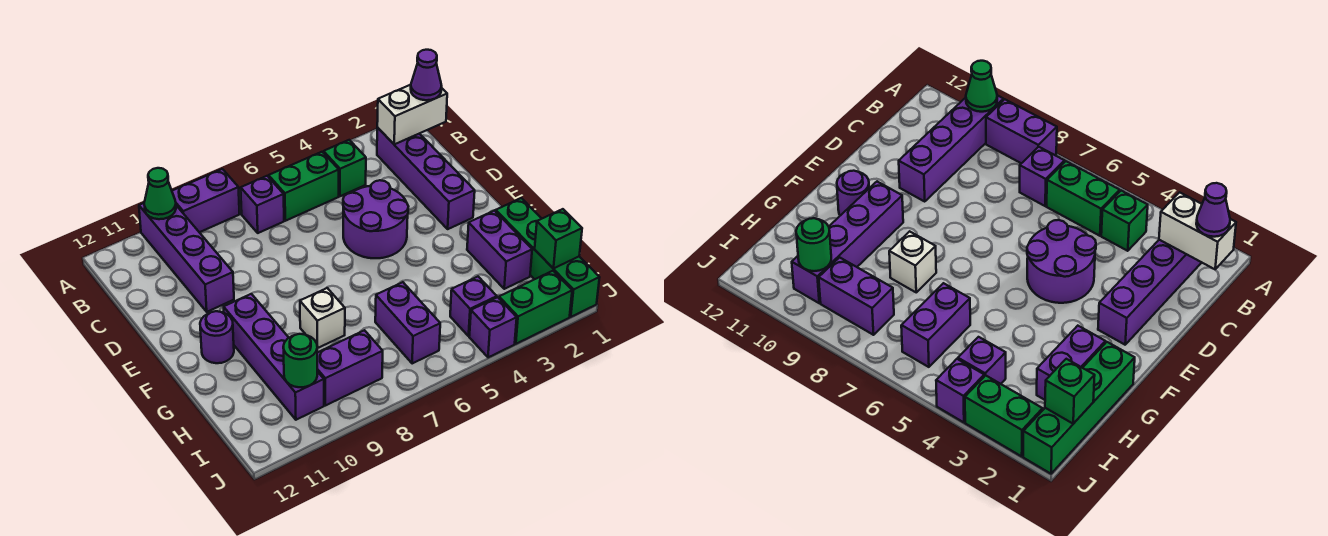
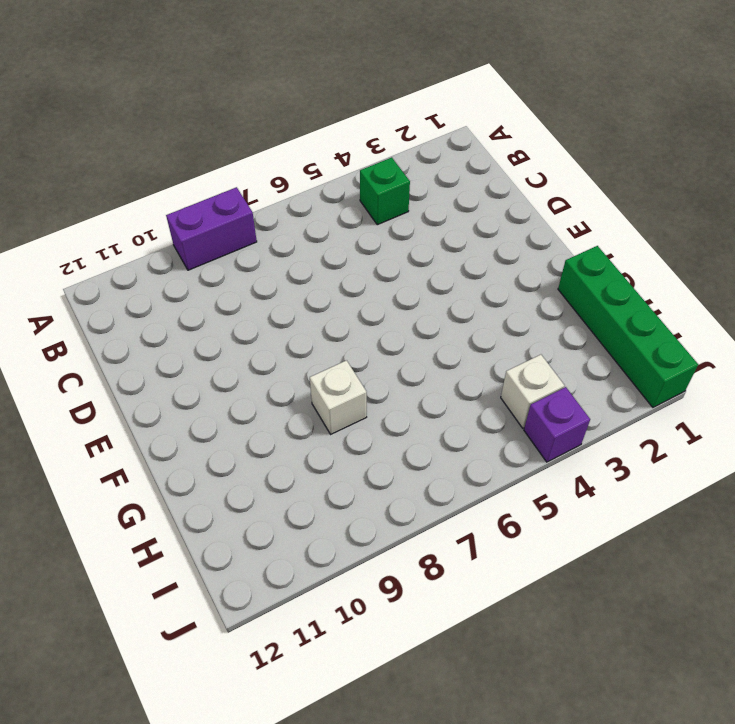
white brick I4 level 1 -> purple brick I4 level 1
none -> purple brick A10:D10 level 1
none -> purple brick B2:E2 level 1
none -> green brick B5:B6 level 1

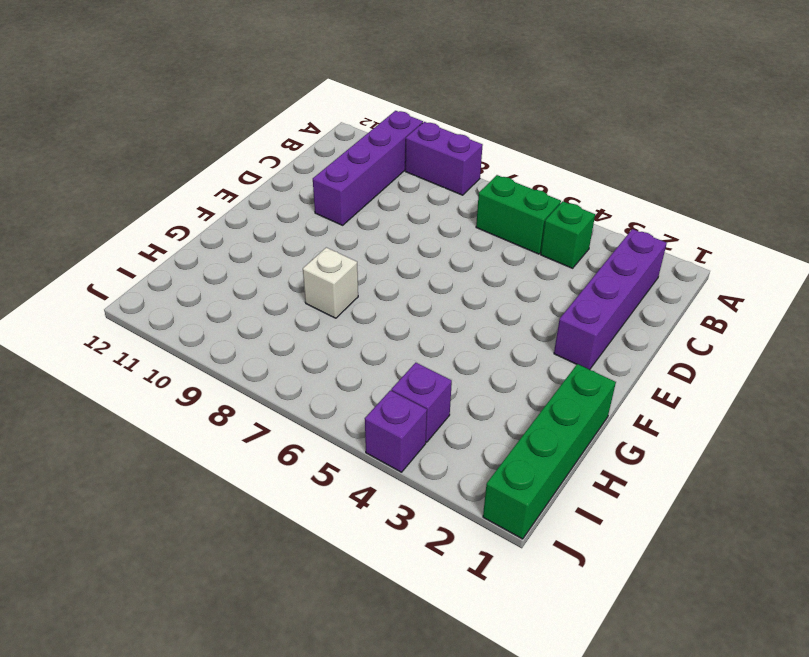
none -> purple brick B7 level 1
none -> purple round brick D4:E5 level 1
none -> purple brick F10:I10 level 1

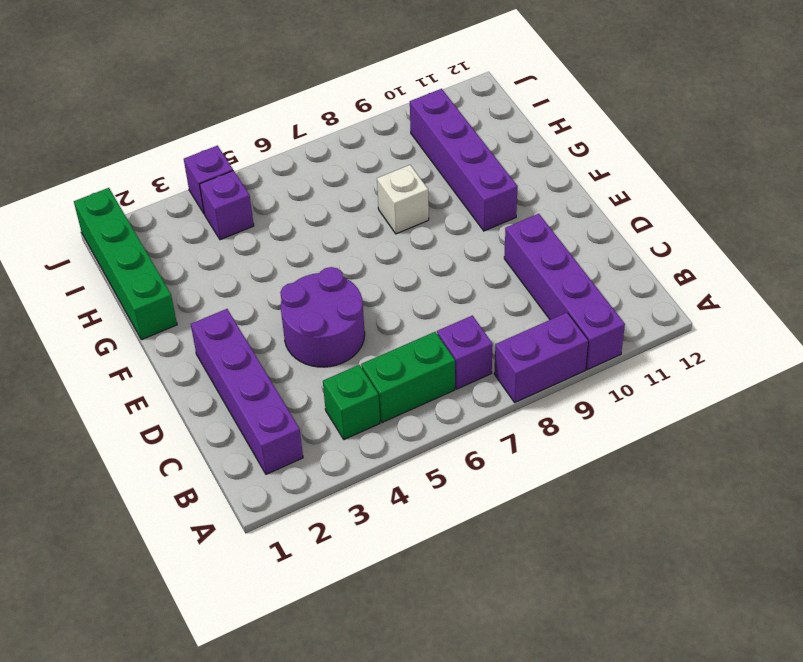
none -> purple round brick F11 level 1
none -> purple brick G2:H2 level 1
none -> purple brick H6:I6 level 1

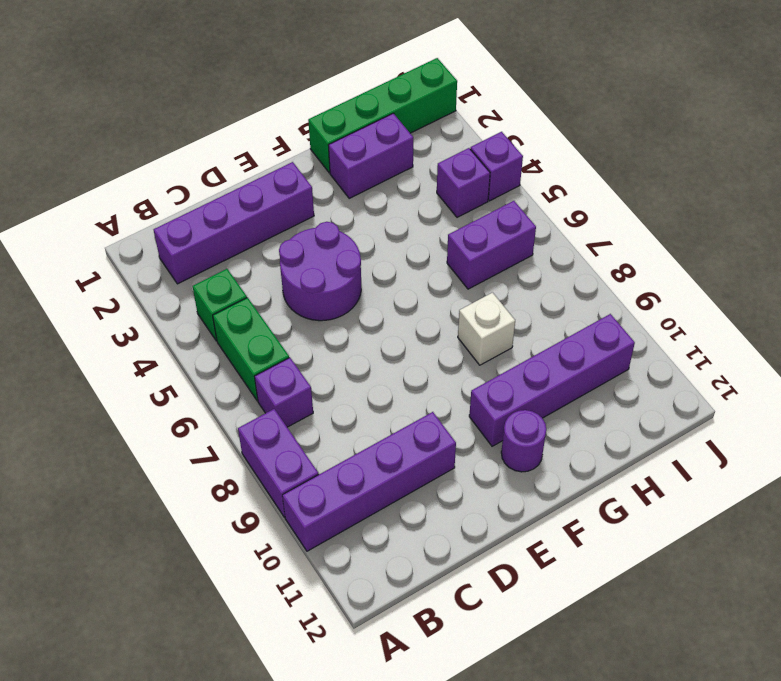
none -> purple brick I8:I9 level 1
none -> green brick J2:J3 level 1
none -> green cone A10 level 2

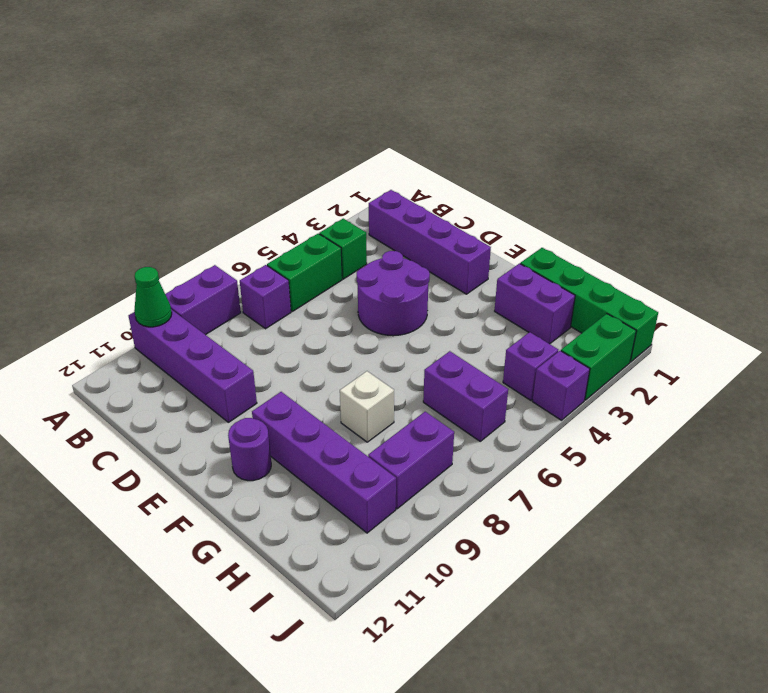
none -> white brick B1:B2 level 2
none -> green brick I1 level 2
none -> green round brick I10 level 2

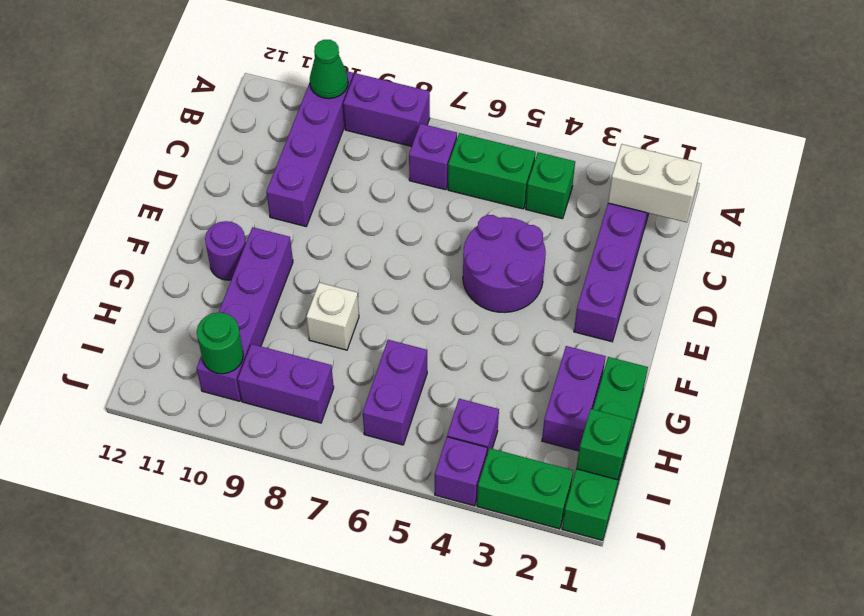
none -> purple cone B1 level 3

